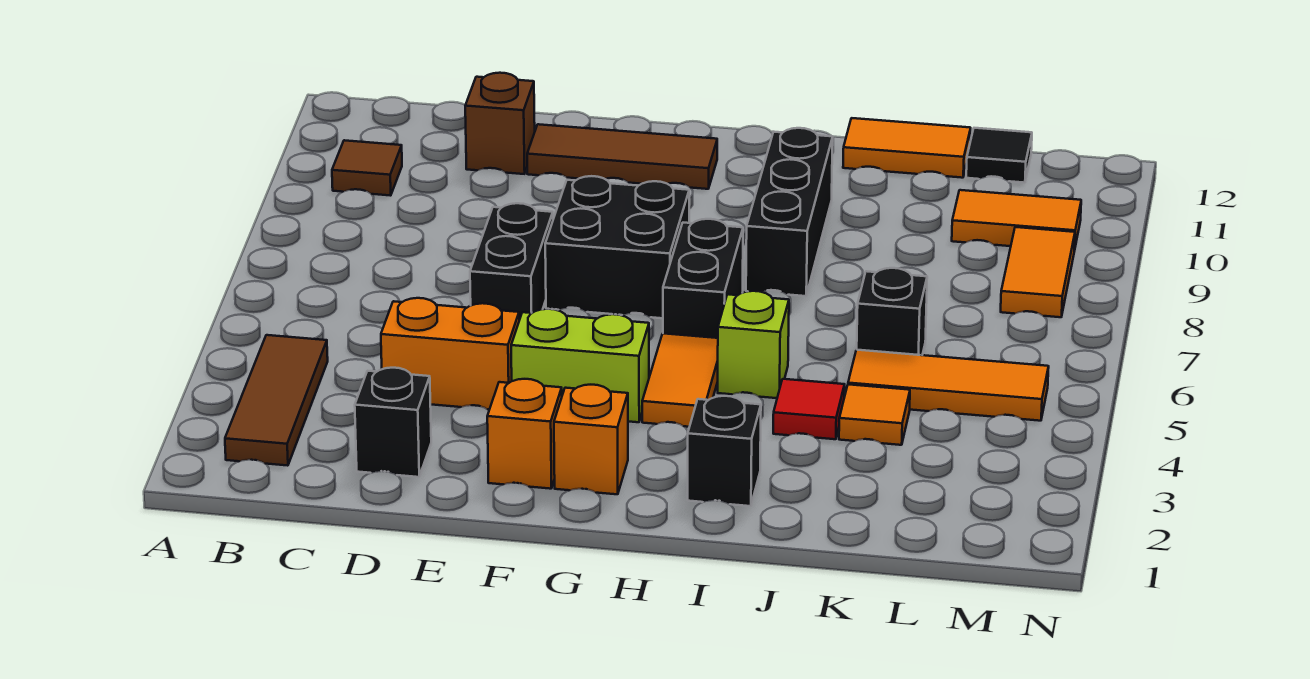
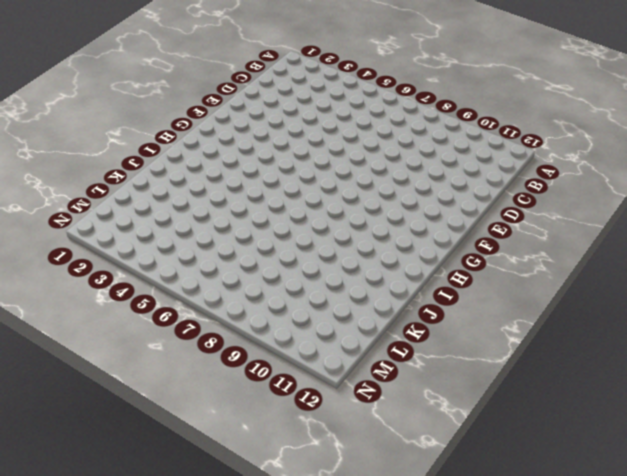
none -> brown tile B2:B4 level 1
none -> brown tile B10 level 1
none -> black brick D2 level 1

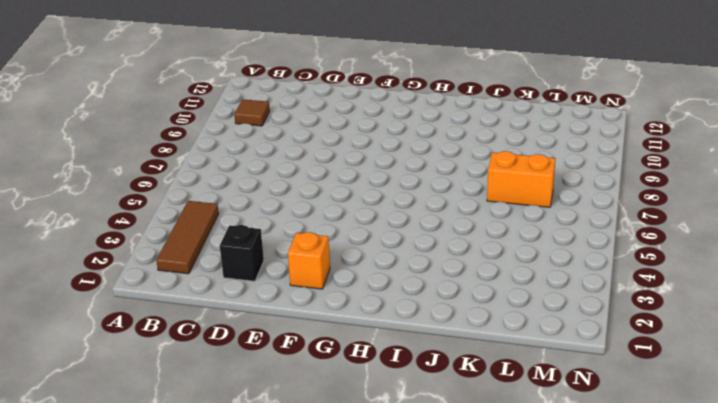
orange brick K7:L7 level 1 -> orange brick D4:E4 level 1
none -> brown brick D11 level 1
none -> black brick E6:E7 level 1
none -> brown tile E11:G11 level 1

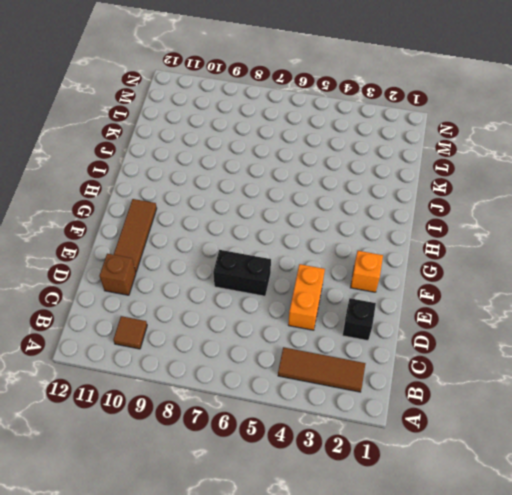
none -> lime brick F4:G4 level 1
none -> black brick F7:G8 level 1
none -> orange brick G2 level 1

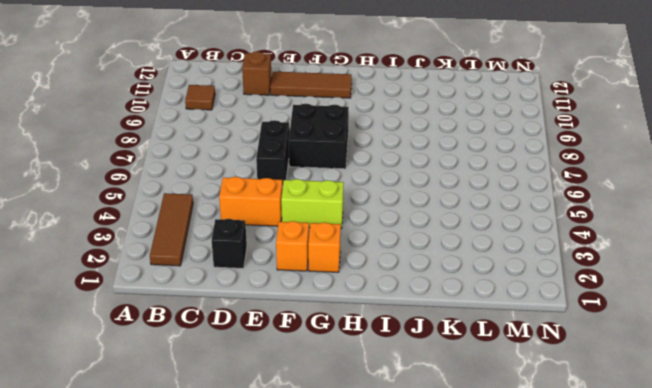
none -> orange tile H4:H5 level 1
none -> black brick H6:H7 level 1
none -> black brick I2 level 1

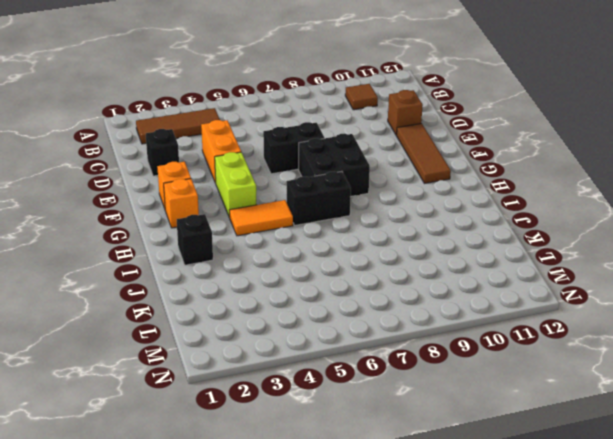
none -> lime brick I5 level 1
none -> black brick I8:I10 level 1
none -> red tile J4 level 1

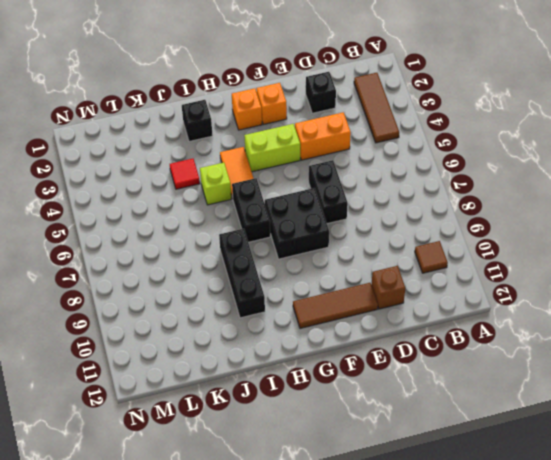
none -> orange tile J12:K12 level 1
none -> orange tile K4 level 1
none -> orange tile K5:M5 level 1

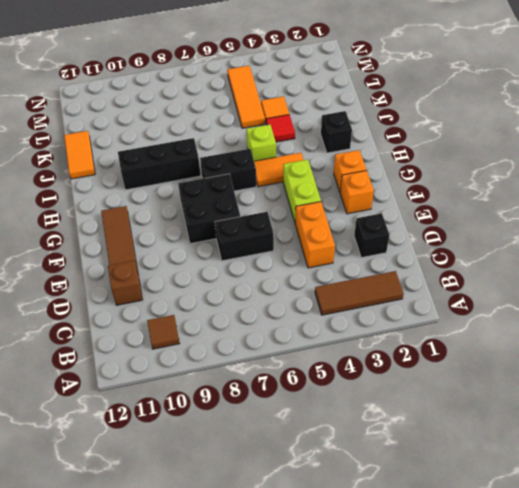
none -> black brick K6 level 1
none -> orange tile L10:M10 level 1
none -> black tile L12 level 1

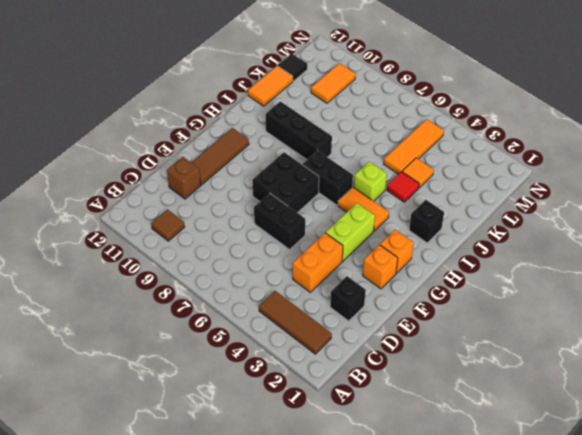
none -> black brick K6 level 1
none -> orange tile M8:M9 level 1

